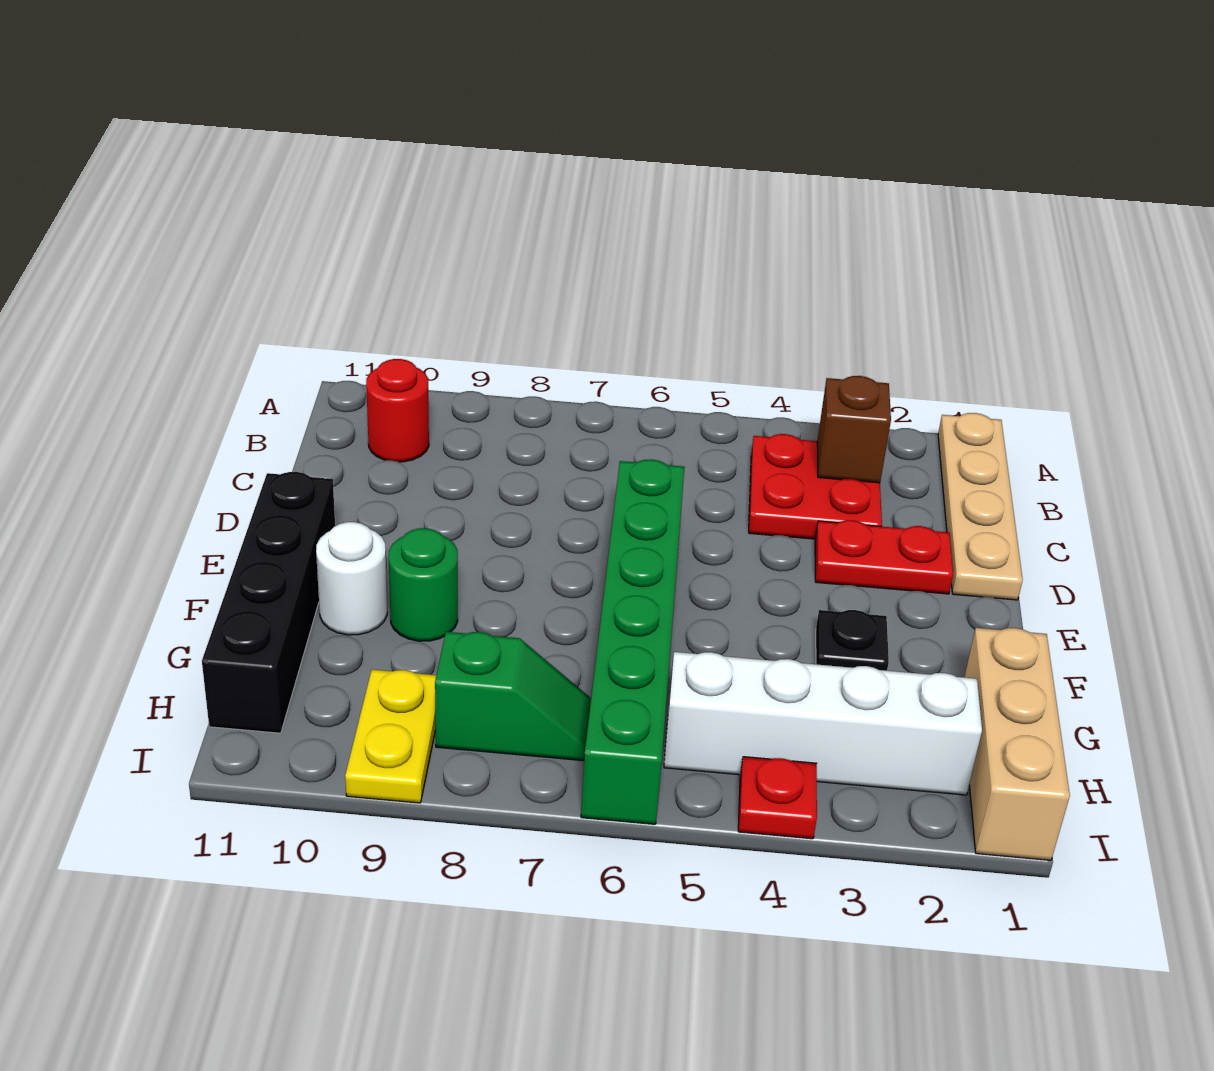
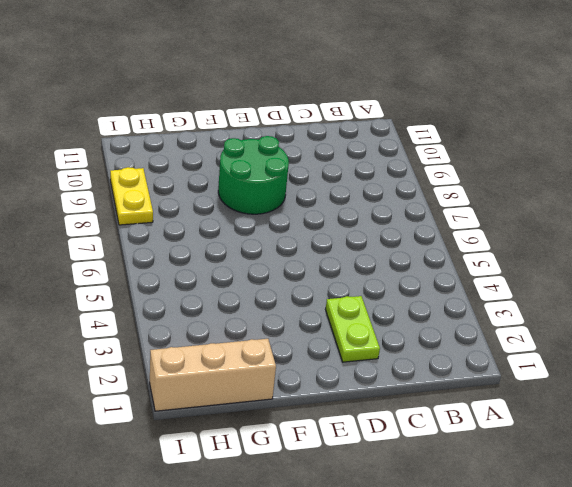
lime plate D2:D3 level 1 -> red plate D2:D3 level 1
green round brick E8:F9 level 1 -> green round brick F9 level 1
yellow plate I8:I9 level 1 -> yellow plate H9:I9 level 1
none -> tan plate A1:D1 level 1
none -> red plate B3:C4 level 1
none -> red round brick B10 level 1

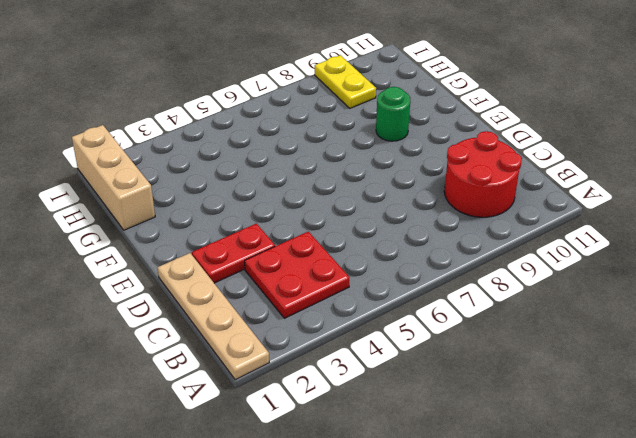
red round brick B9:C10 level 1 -> red round brick B10 level 1
none -> green brick D6:I6 level 1
none -> black brick E11:H11 level 1
none -> black plate F3 level 1

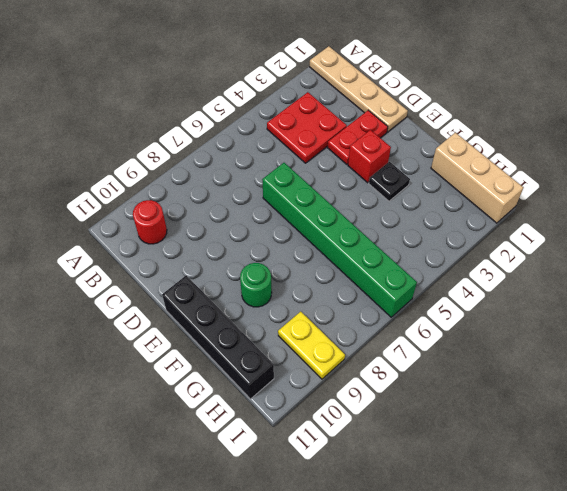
red brick E3 level 1 -> none
none -> white round brick F10 level 1
none -> white brick H2:H5 level 1
none -> green slope H7:H8 level 1 top 8

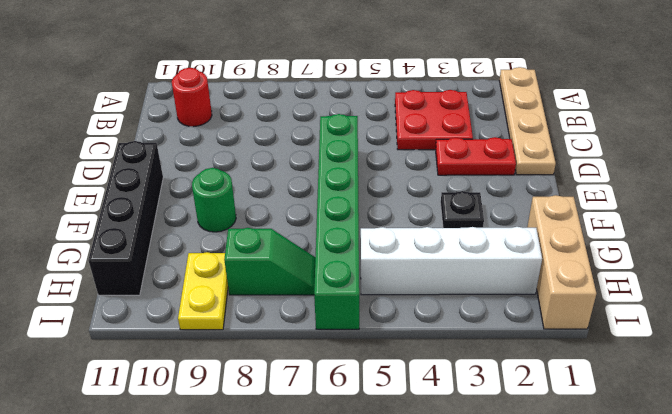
none -> white round brick F10 level 1
none -> red plate I4 level 1
none -> brown brick B3 level 2

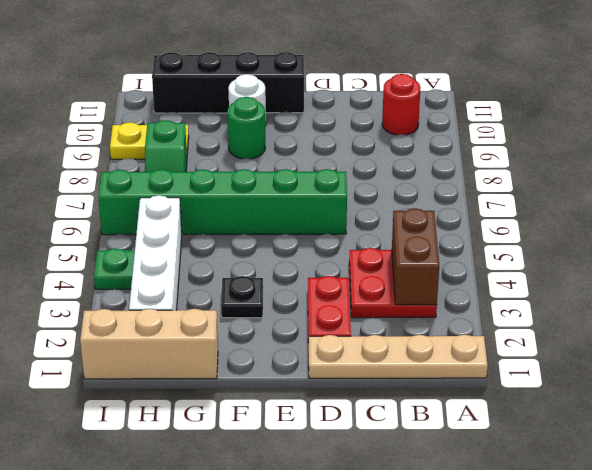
brown brick B3:B4 level 2 -> brown brick B3 level 2
green plate I4 level 1 -> red plate I4 level 1

